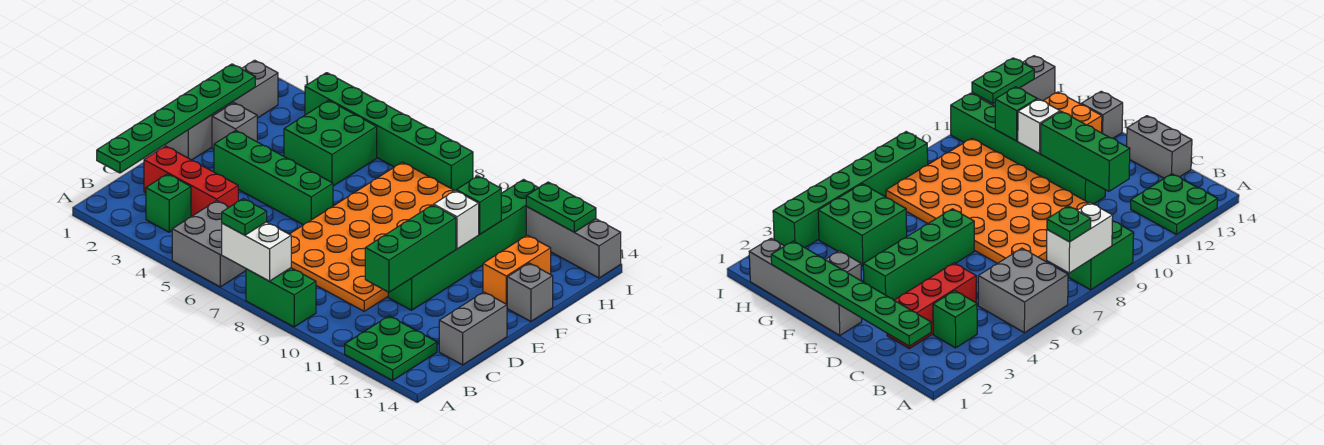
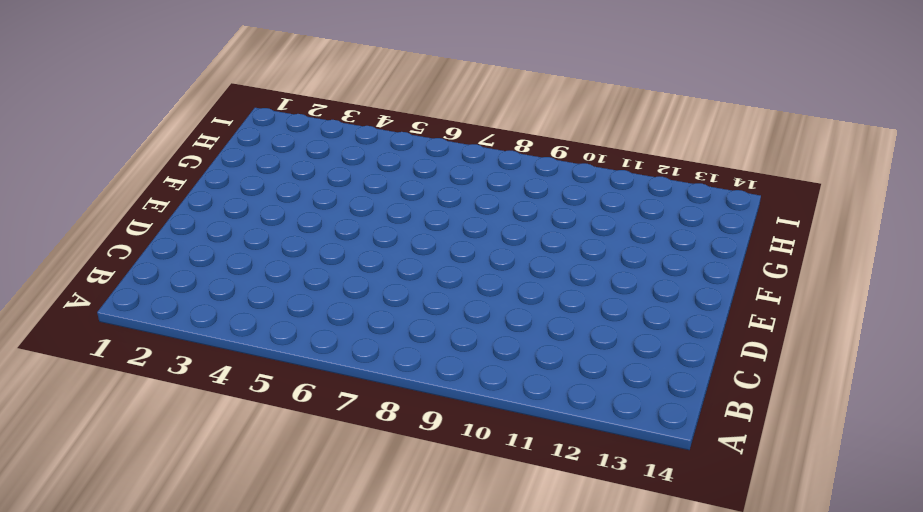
none -> grey brick A5:B6 level 1
none -> green brick A8:A9 level 1
none -> green plate A12:B13 level 1

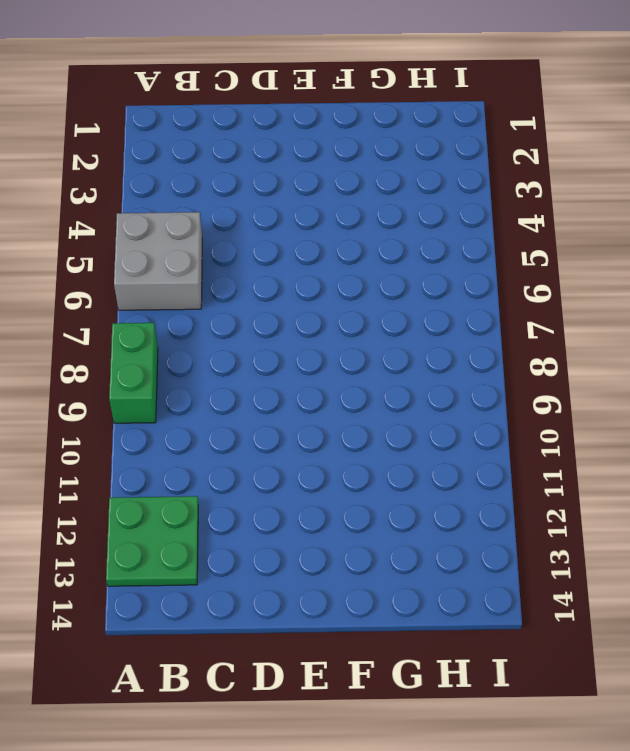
none -> green brick B3 level 1
none -> red brick C2:C4 level 1
none -> orange plate C7:H10 level 1

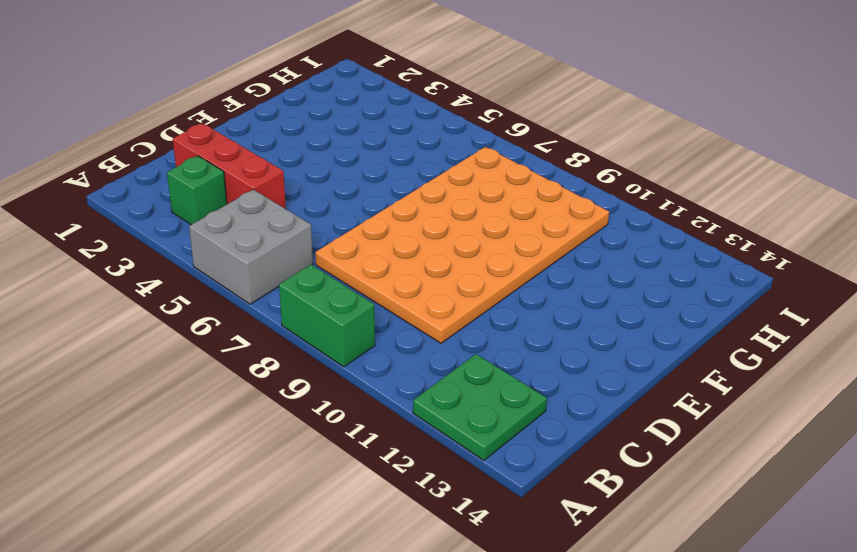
none -> grey brick C14:D14 level 1
none -> green brick D11:I11 level 1
none -> grey brick E1:H1 level 1

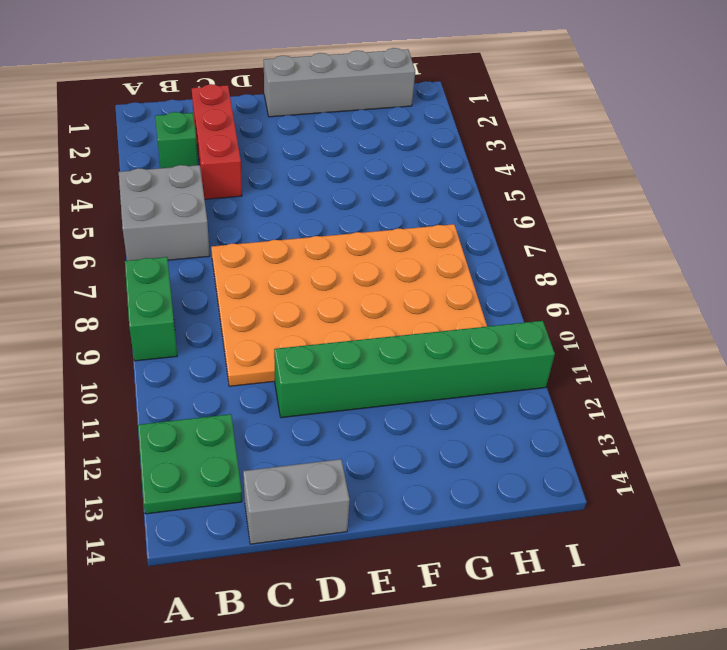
none -> green brick E3:E6 level 1
none -> grey brick F2 level 1
none -> orange brick F13:G13 level 1

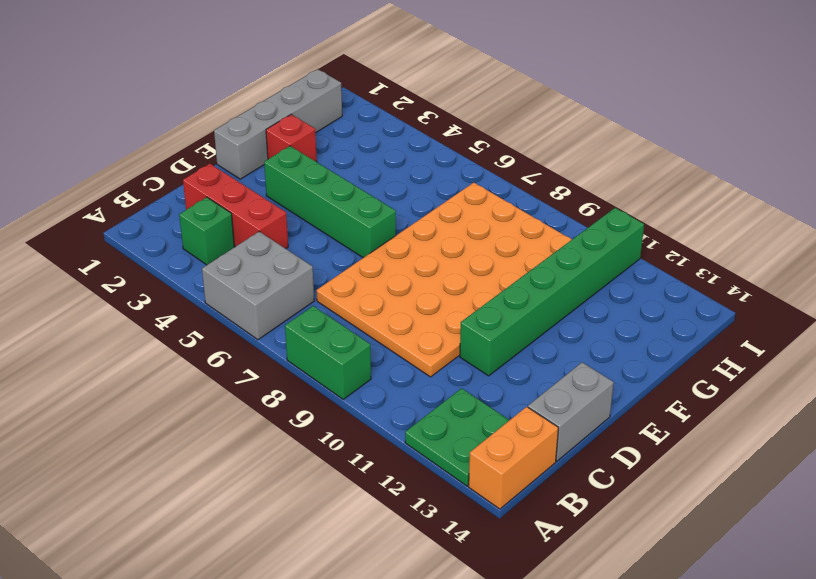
orange brick A14:B14 level 1 -> orange brick F13:G13 level 1
red brick F2 level 1 -> grey brick F2 level 1
none -> grey brick F14 level 1
none -> green brick G4:H5 level 1
none -> green brick I3:I8 level 1

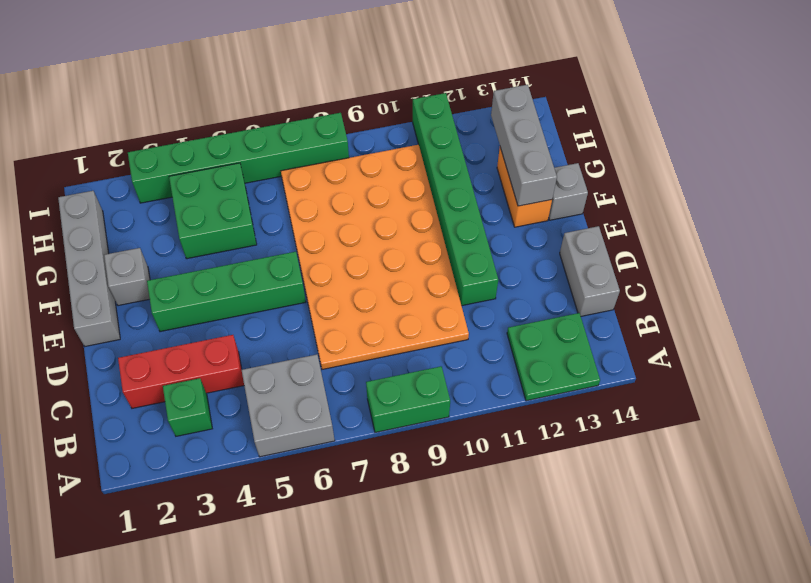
grey brick F13:H13 level 2 -> grey brick I12:I14 level 1
none -> white brick A7:A8 level 2
none -> green plate B1:G1 level 2
none -> green brick C11:E11 level 2

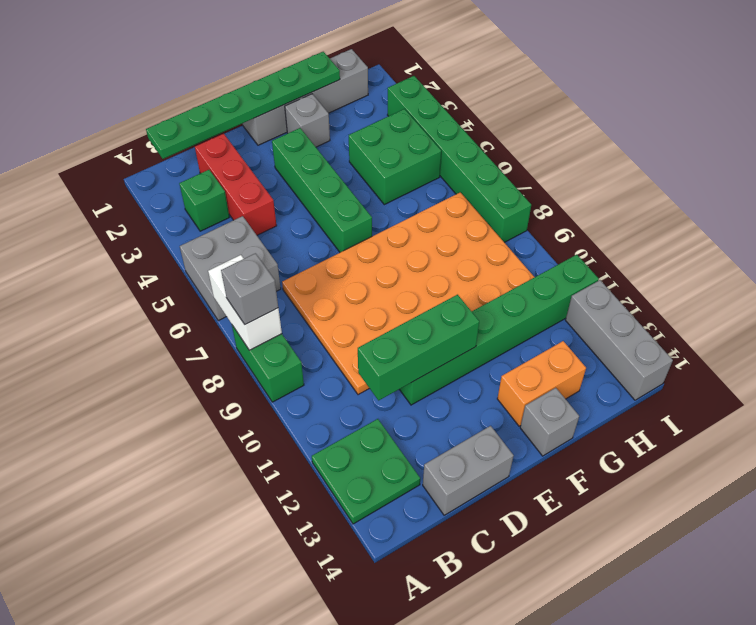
grey brick A8 level 3 -> none
none -> white brick F11 level 2
none -> green brick G11 level 2
none -> green plate I12:I13 level 2

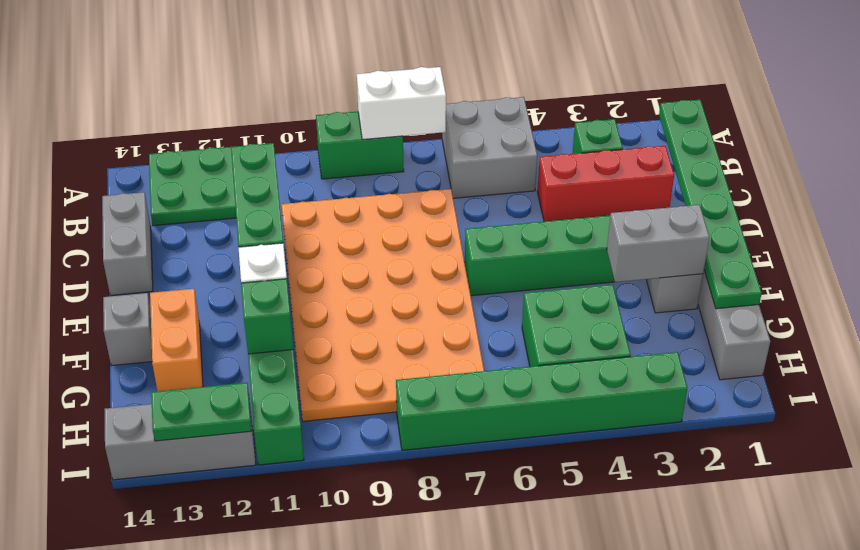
grey brick F2:F3 level 2 -> none
none -> green plate A7 level 3

